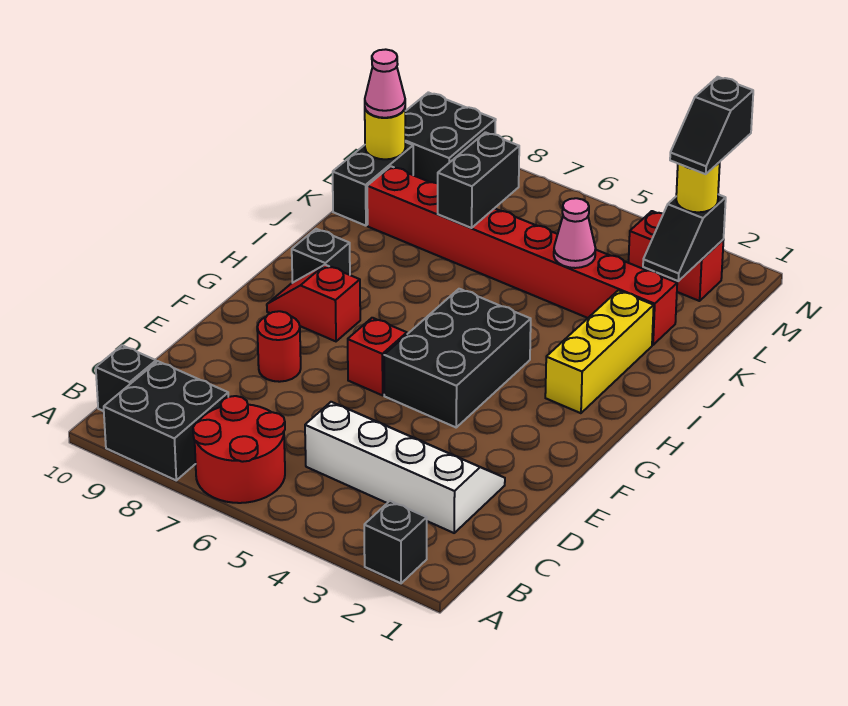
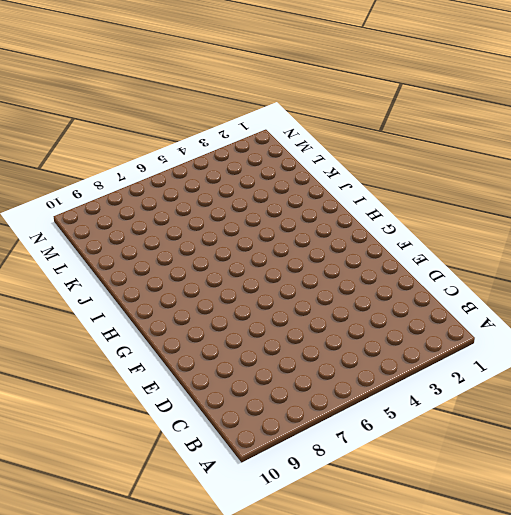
none -> black brick A2 level 1
none -> red round brick A6:B7 level 1
none -> black brick A8:B9 level 1

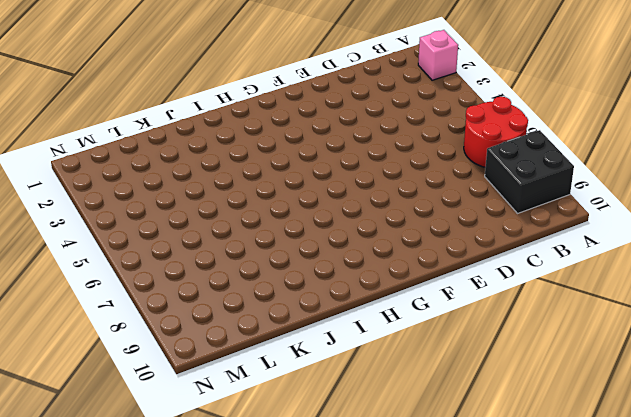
pink brick A2 level 1 -> black brick A2 level 1
none -> black brick B10 level 1
none -> white slope C2:D5 level 1 top C
none -> red round brick E8 level 1

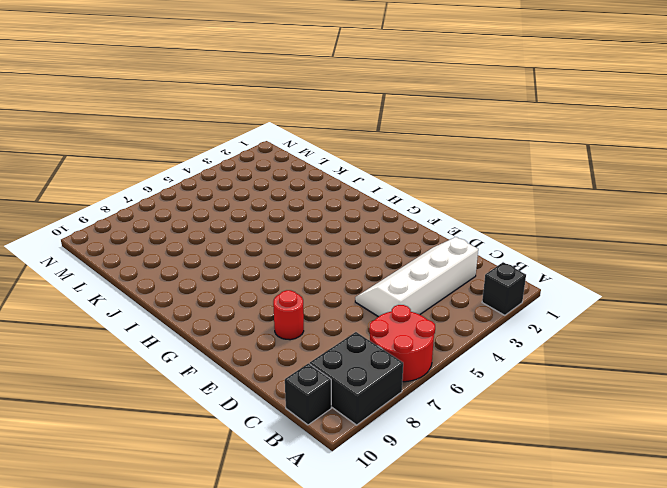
none -> black brick F4:H5 level 1
none -> red brick F6 level 1
none -> red slope G8:G9 level 1 top 8

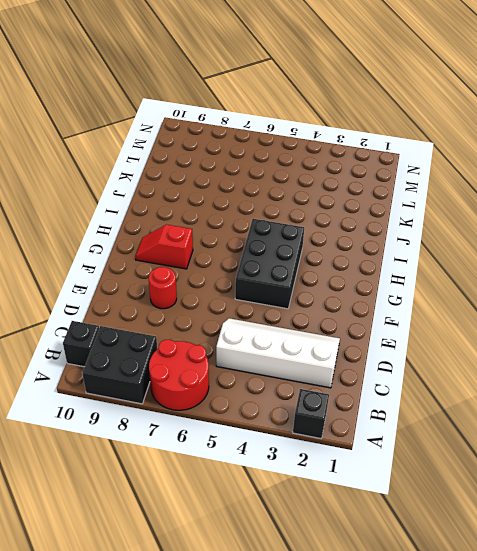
none -> red brick F6 level 1
none -> yellow brick H2:J2 level 1
none -> black brick H9 level 1

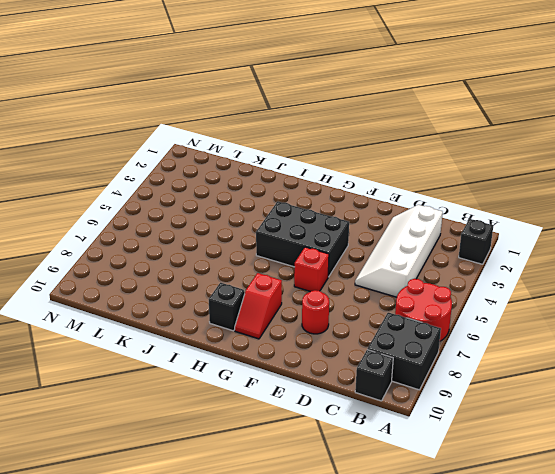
none -> yellow brick H2:J2 level 1
none -> red brick K2:K9 level 1
none -> black brick K10:L10 level 1

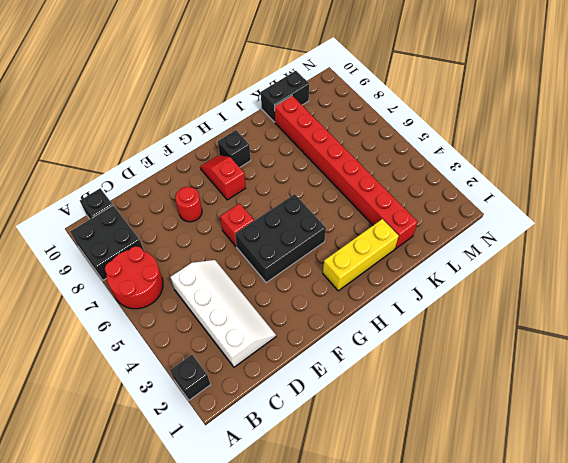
none -> red brick M2:M3 level 1
none -> black brick M9:N10 level 1
none -> pink cone K4 level 2

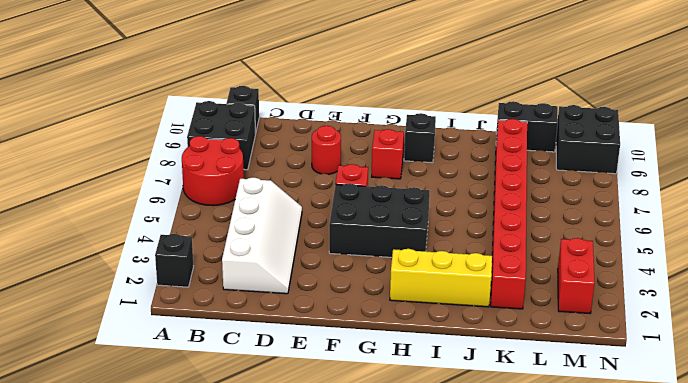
none -> pink cone K4 level 2
none -> black brick K7:L7 level 2
none -> black slope L2:M2 level 2 top M

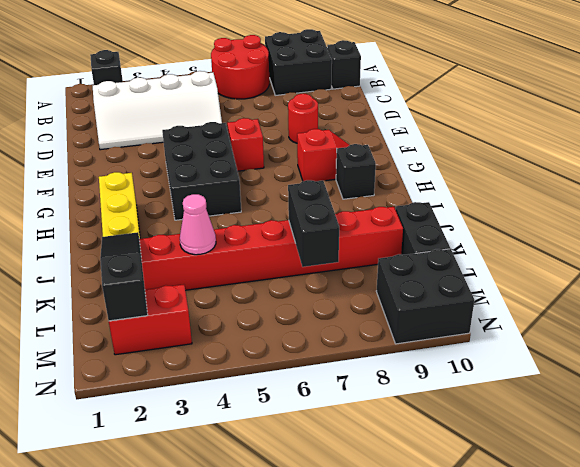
black slope K2:M2 level 2 top M -> black slope L2:M2 level 2 top M
none -> yellow round brick L10 level 2
none -> pink cone L10 level 3
none -> yellow round brick M2 level 3

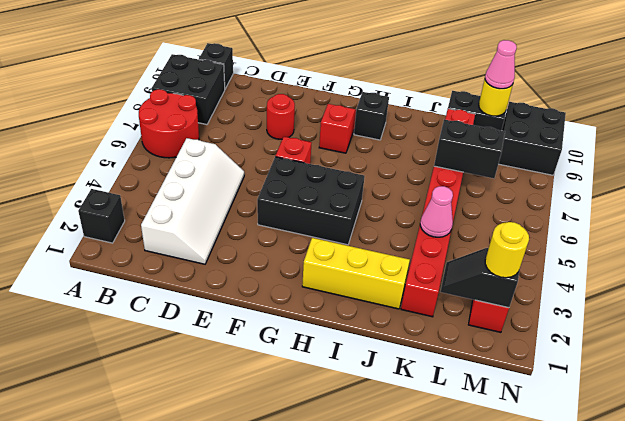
none -> black slope M2:N2 level 4 top N

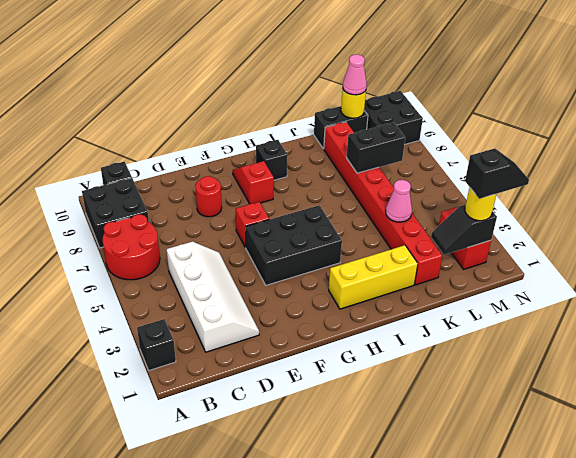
black slope M2:N2 level 4 top M -> black slope M2:N2 level 4 top N

